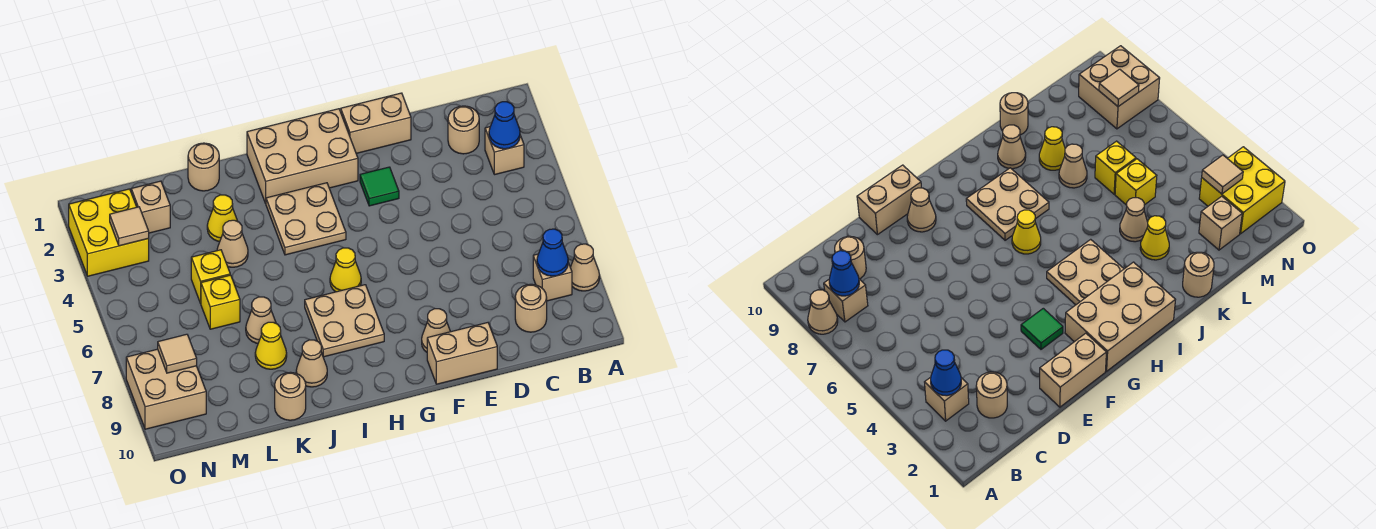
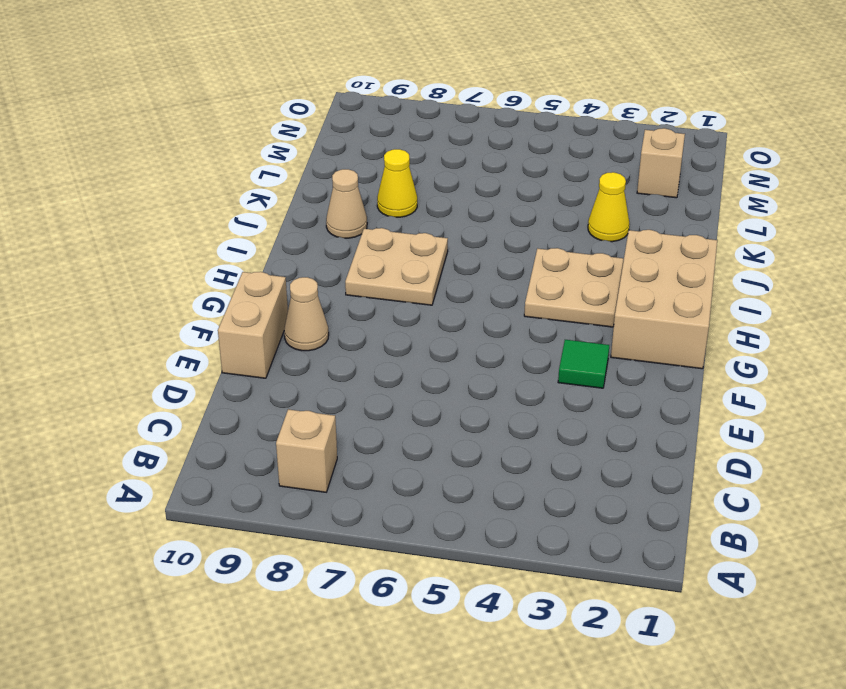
none -> tan cone A8 level 1
none -> tan brick B3 level 1
none -> tan round brick C2 level 1

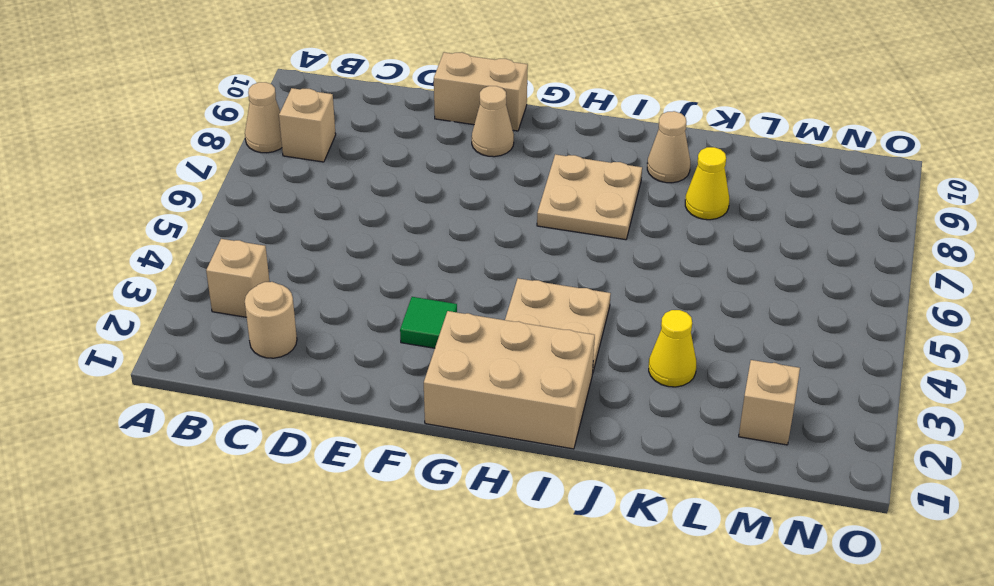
none -> tan round brick C9 level 1
none -> tan brick E1:F1 level 1
none -> yellow cone H6 level 1

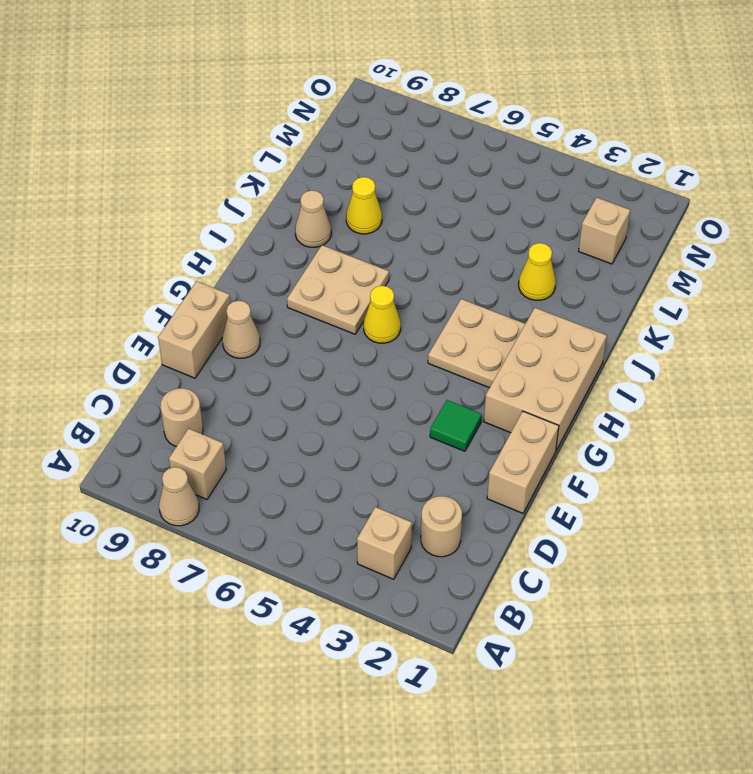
none -> tan round brick K1 level 1
none -> tan cone K4 level 1
none -> tan cone K7 level 1

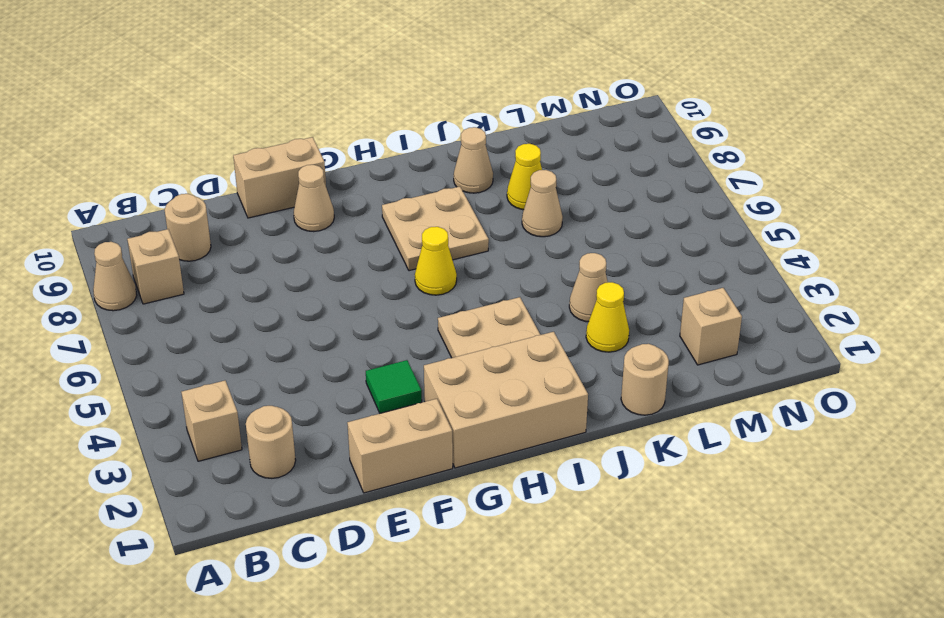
none -> tan round brick K10 level 1
none -> yellow brick L5 level 1
none -> yellow brick L6 level 1

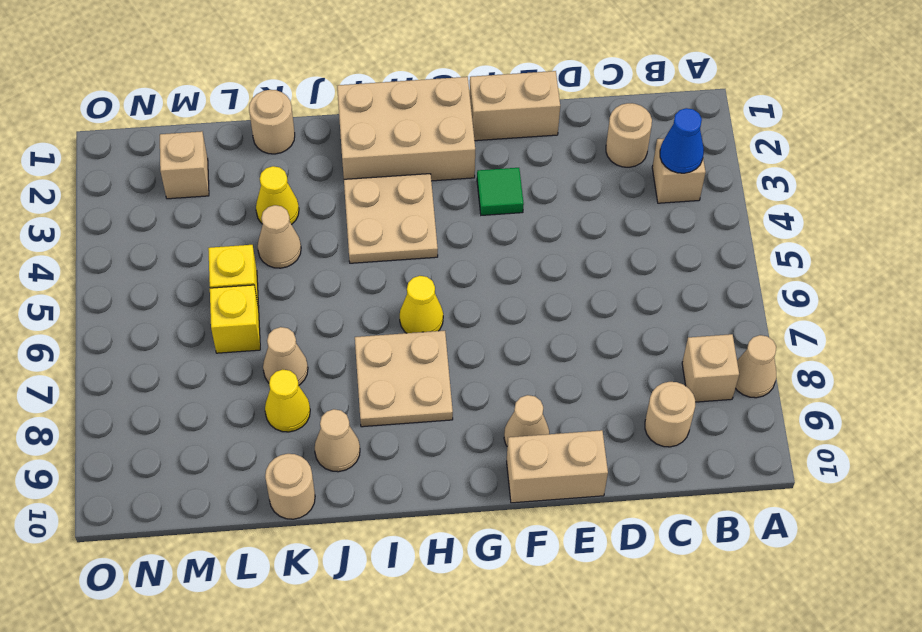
none -> yellow brick N2:O3 level 1
none -> tan brick N8:O9 level 1
none -> blue cone B8 level 2

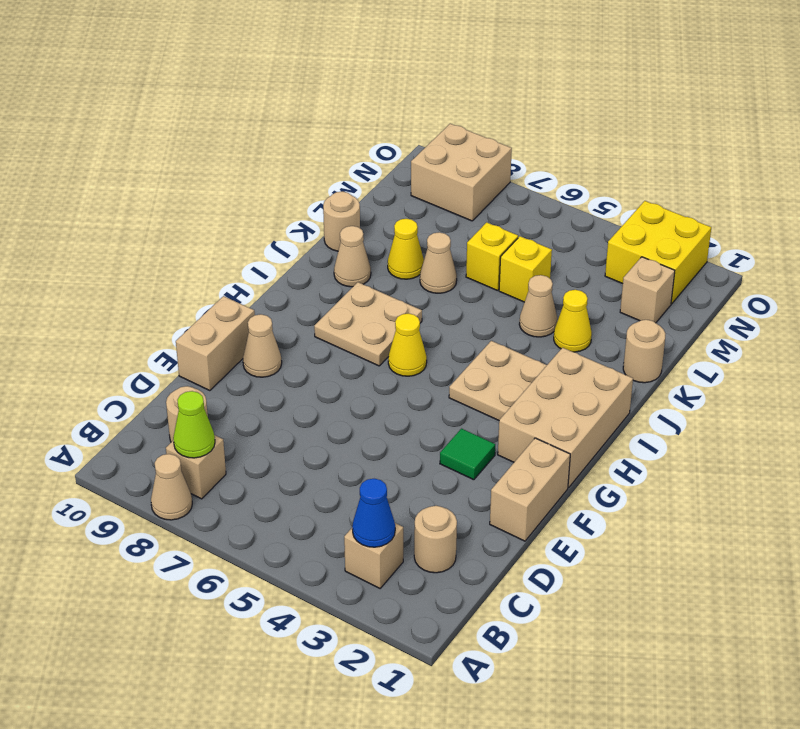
lime cone B8 level 2 -> blue cone B8 level 2
none -> tan tile N3 level 2
none -> tan tile N8 level 2

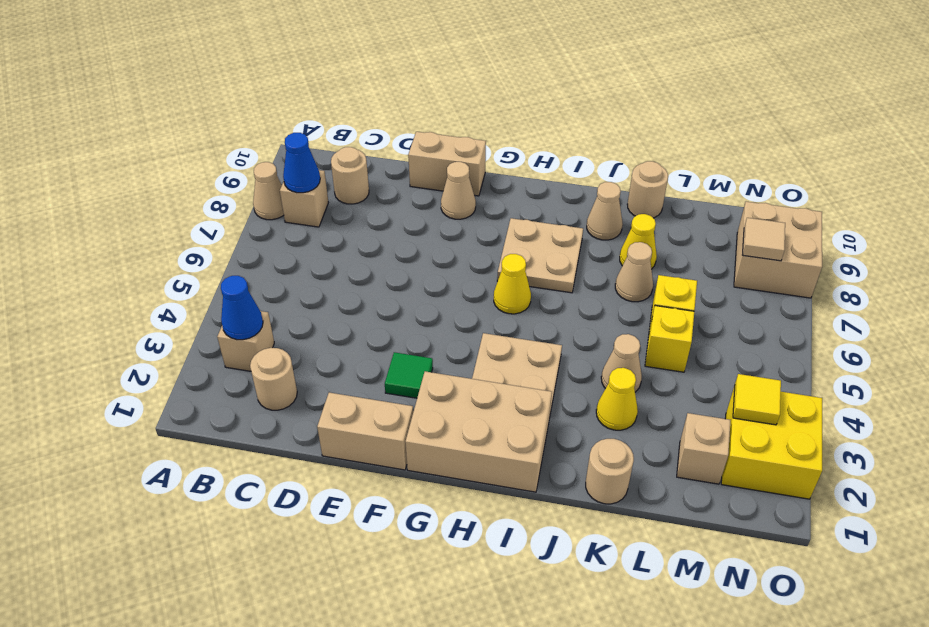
yellow tile N3 level 2 -> tan tile N3 level 2

